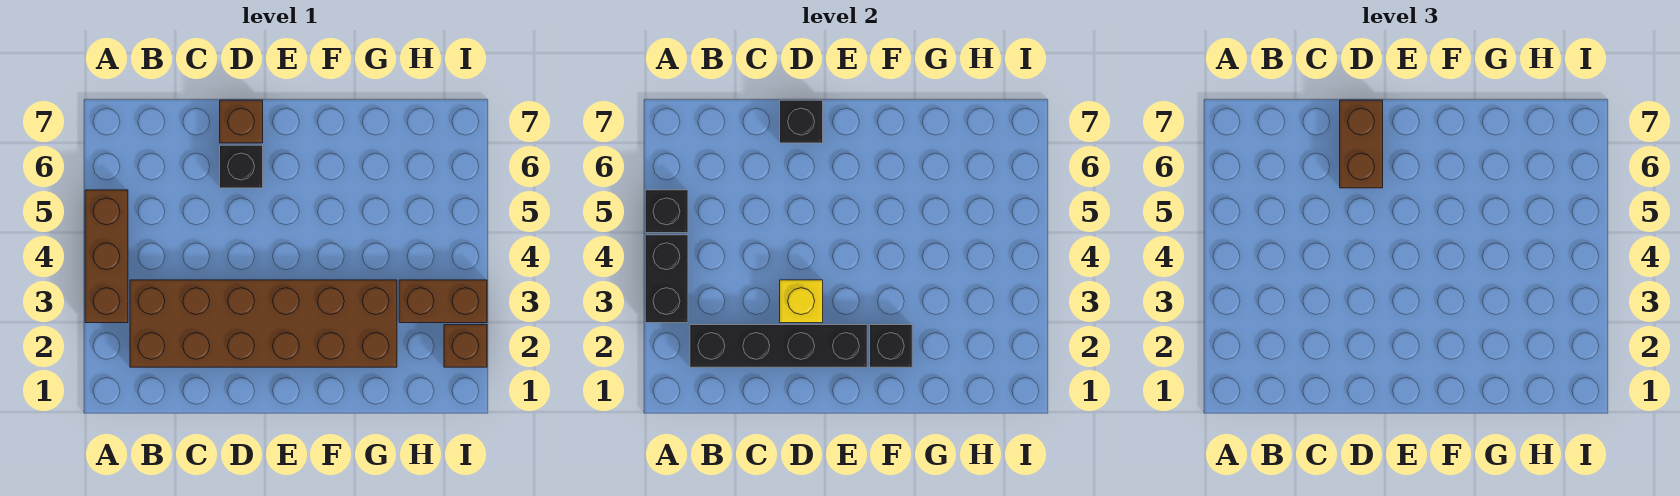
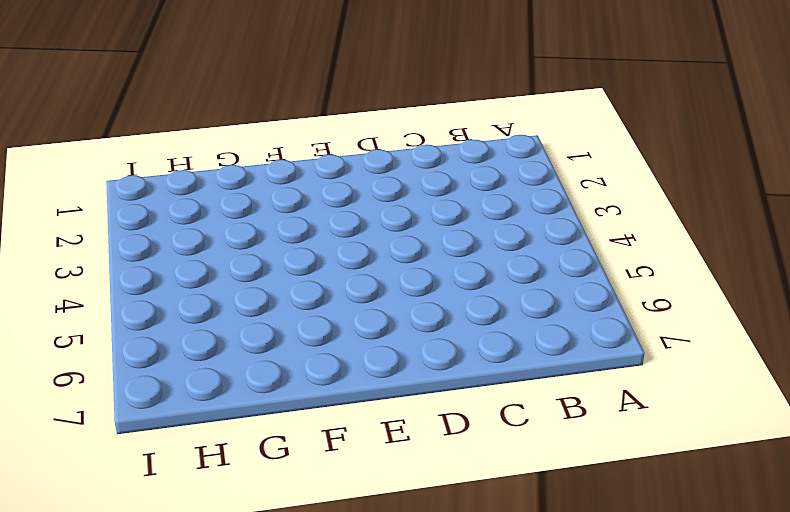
none -> brown brick A3:A5 level 1
none -> brown brick B2:G3 level 1
none -> black brick D6 level 1

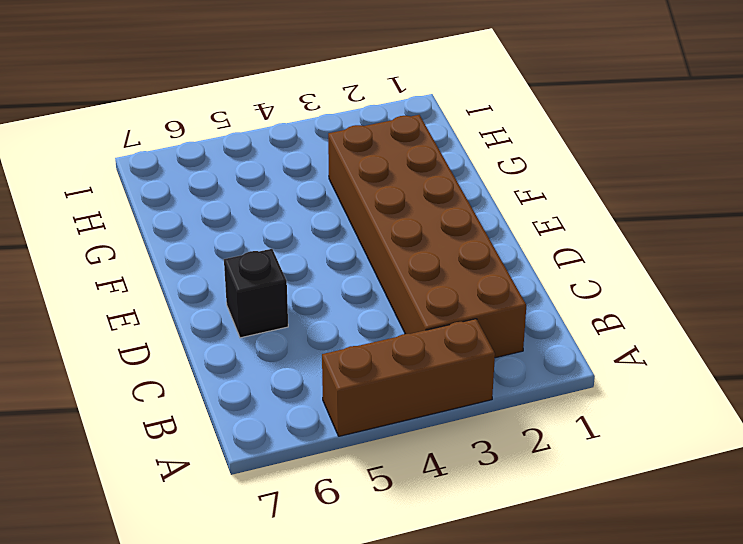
none -> brown brick D7 level 1
none -> brown brick H3:I3 level 1
none -> brown brick I2 level 1

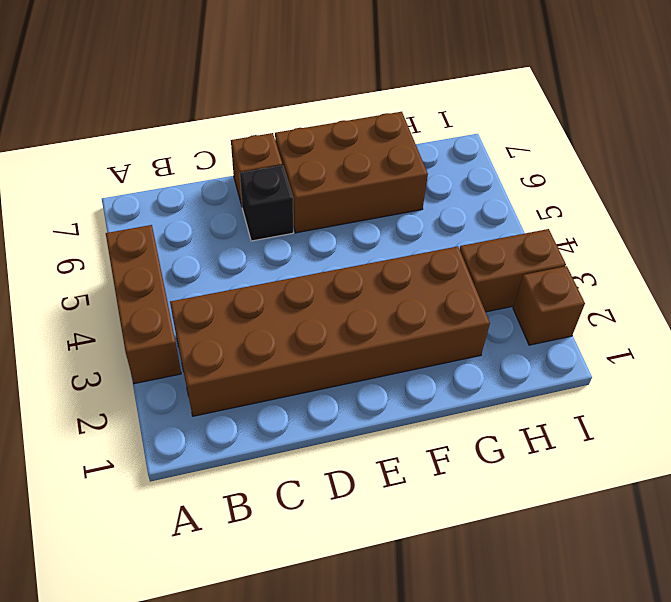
brown brick E6:G7 level 1 -> none
none -> black brick A3:A4 level 2
none -> black brick A5 level 2
none -> black brick B2:E2 level 2

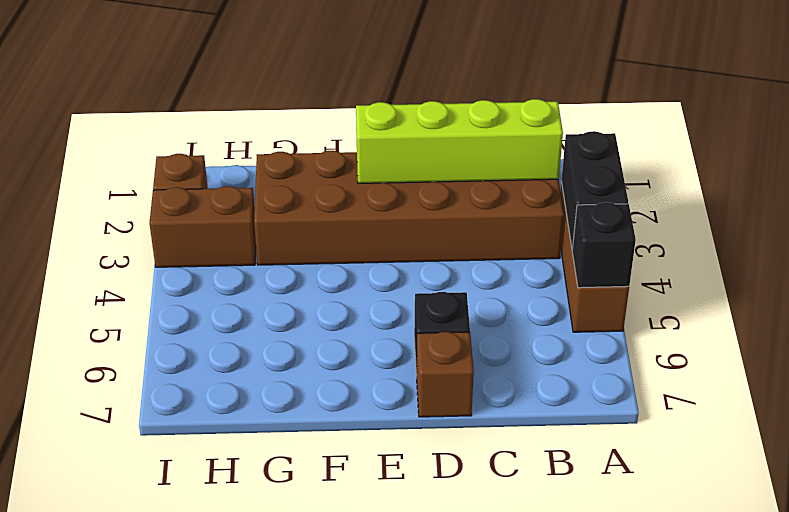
lime brick B2:E2 level 2 -> black brick B2:E2 level 2
none -> yellow brick D3 level 2
none -> black brick D7 level 2
none -> black brick F2 level 2

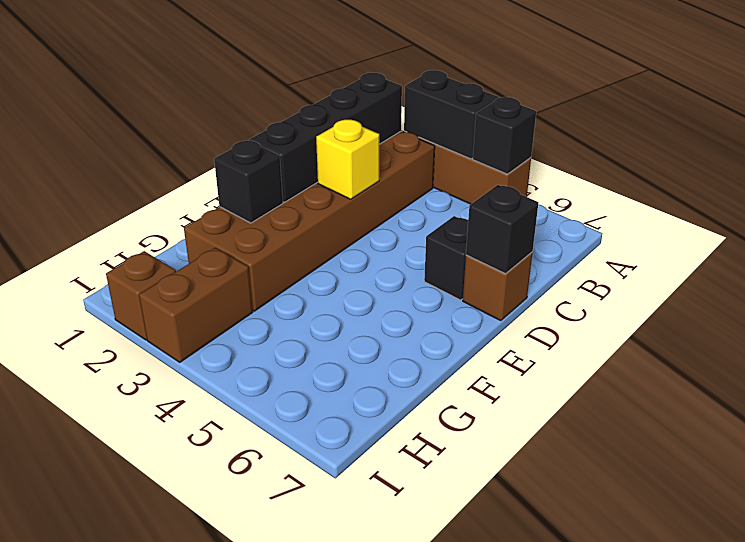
none -> brown brick D6:D7 level 3

